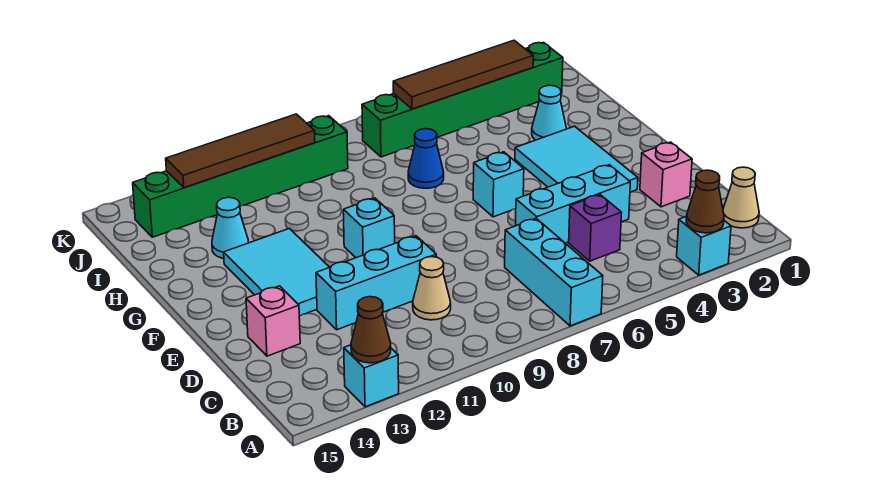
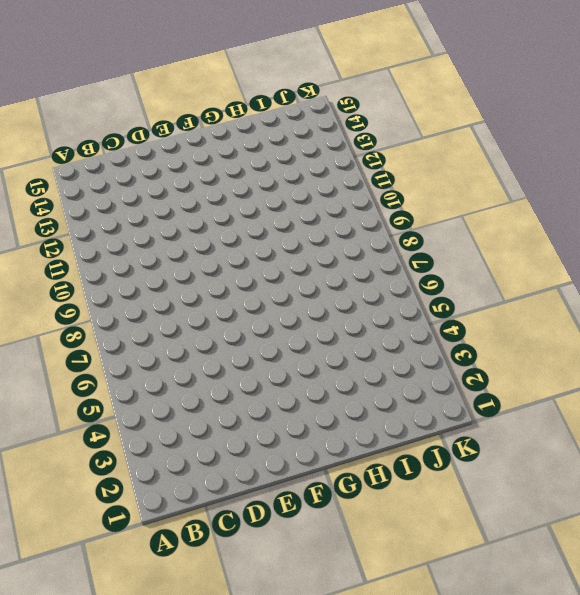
none -> cyan brick A3 level 1
none -> cyan brick A7:C7 level 1
none -> cyan brick A13 level 1

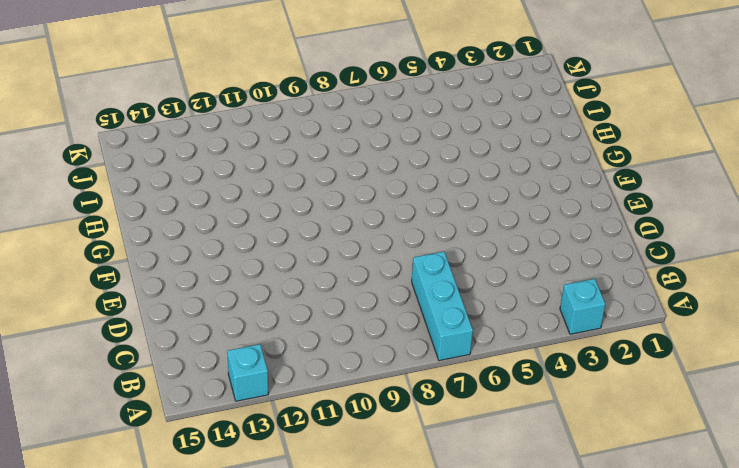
none -> tan cone B1 level 1
none -> purple brick C5 level 1
none -> tan cone C10 level 1

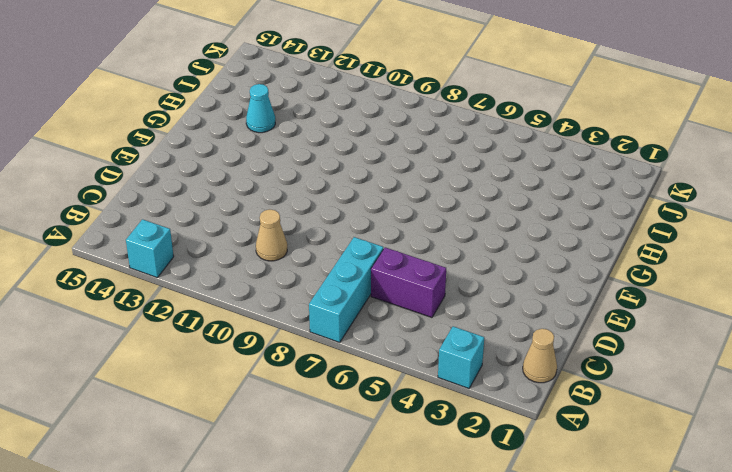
purple brick C5:C6 level 1 -> purple brick C5 level 1
none -> pink brick D2 level 1
none -> cyan brick D4:D6 level 1
none -> cyan brick D10:D12 level 1

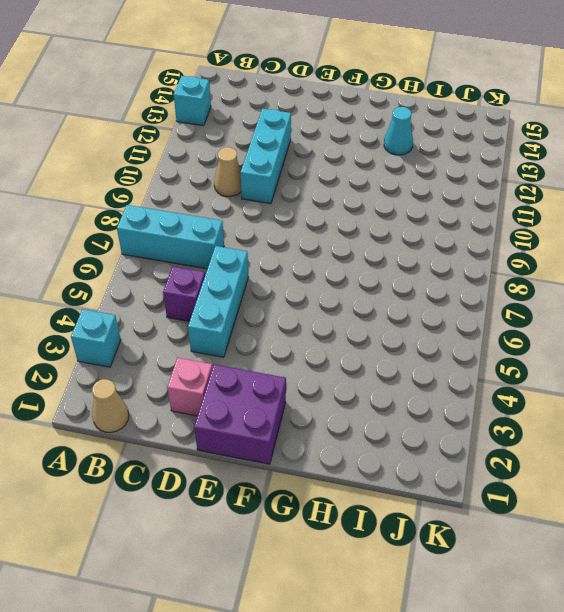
purple brick E1:F2 level 1 -> none
none -> pink brick D14 level 1
none -> cyan tile E3:G4 level 1
none -> cyan tile E12:G13 level 1

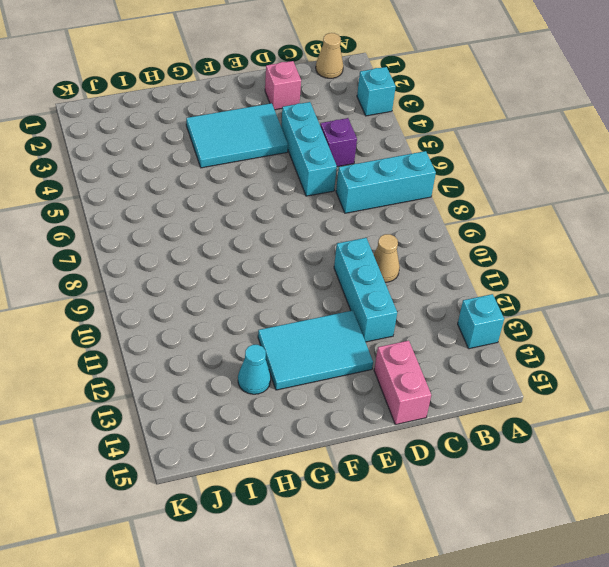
pink brick D14:D15 level 1 -> pink brick D14 level 1
none -> cyan brick F6 level 1
none -> cyan brick F10 level 1
none -> cyan cone H3 level 1

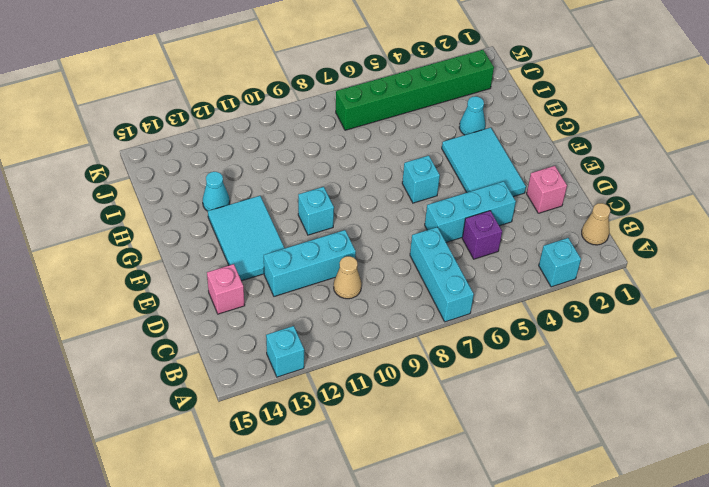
none -> blue cone H7 level 1
none -> green brick J9:J14 level 1
none -> brown cone A3 level 2

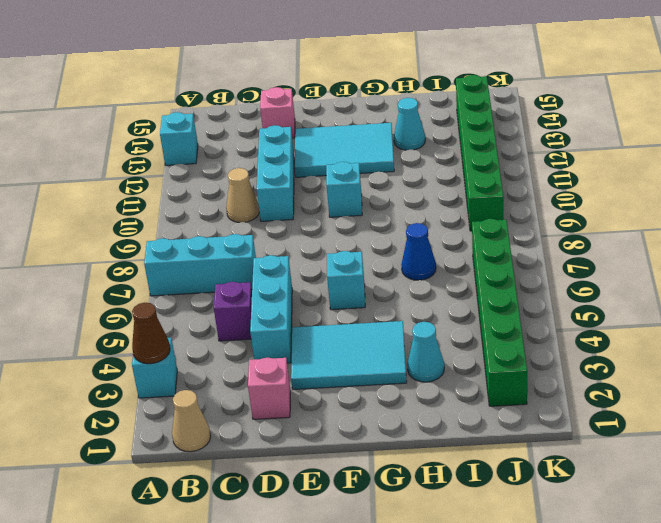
none -> brown cone A13 level 2
none -> brown tile J3:J6 level 2
none -> brown tile J10:J13 level 2

